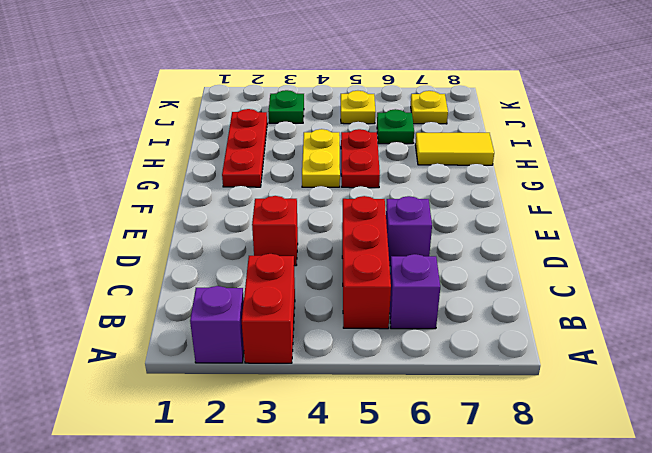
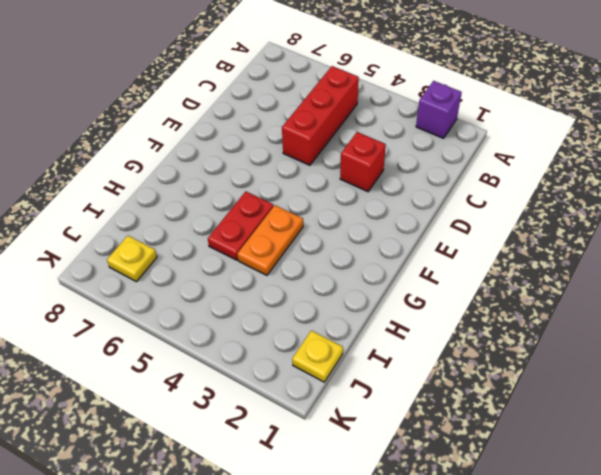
orange plate G4:H4 level 1 -> yellow plate G4:H4 level 1
yellow plate J1 level 1 -> yellow plate J5 level 1
none -> red brick A3:B3 level 1
none -> purple brick B6 level 1
none -> purple brick D6 level 1

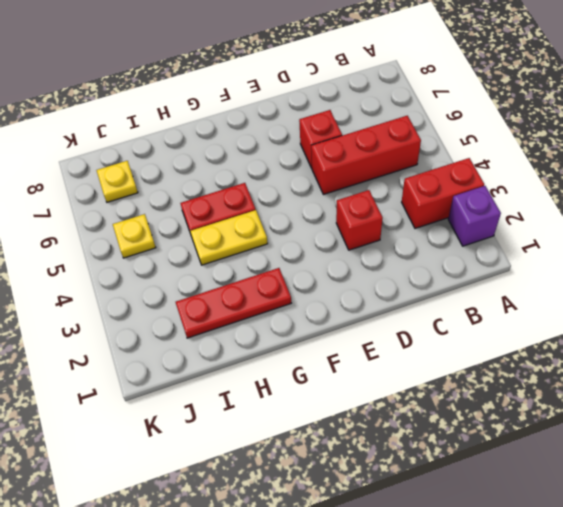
red brick D6 level 1 -> purple brick D6 level 1
none -> purple brick B6 level 1
none -> yellow tile H7:H8 level 1
none -> green plate I6 level 1

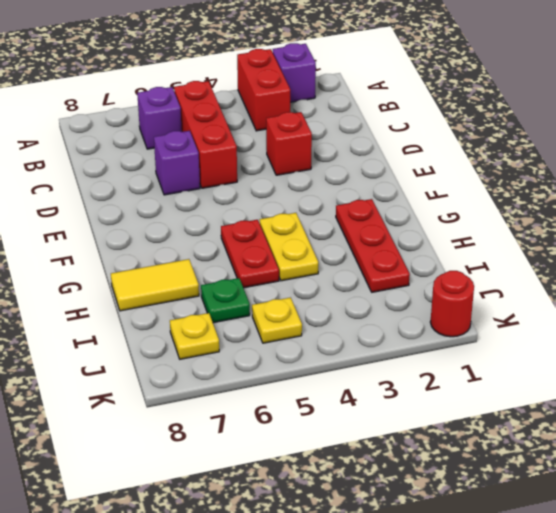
red round brick K1 level 1 -> none
none -> green plate J3 level 1

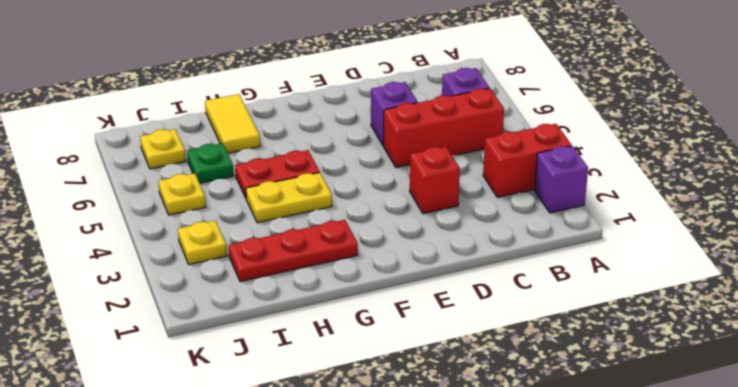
yellow plate J3 level 1 -> green plate J3 level 1

